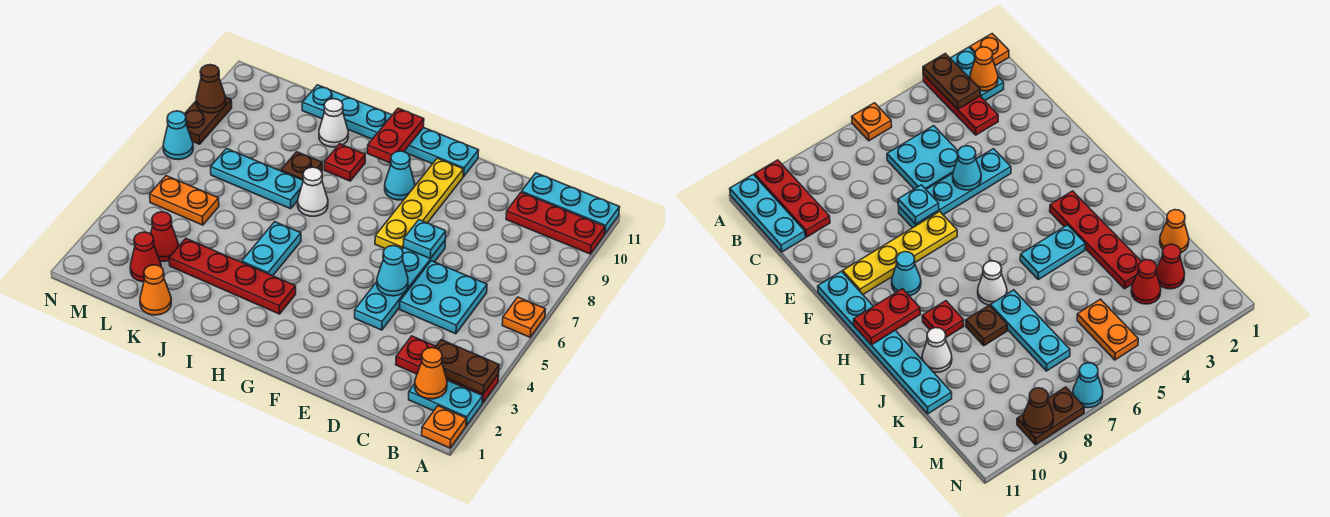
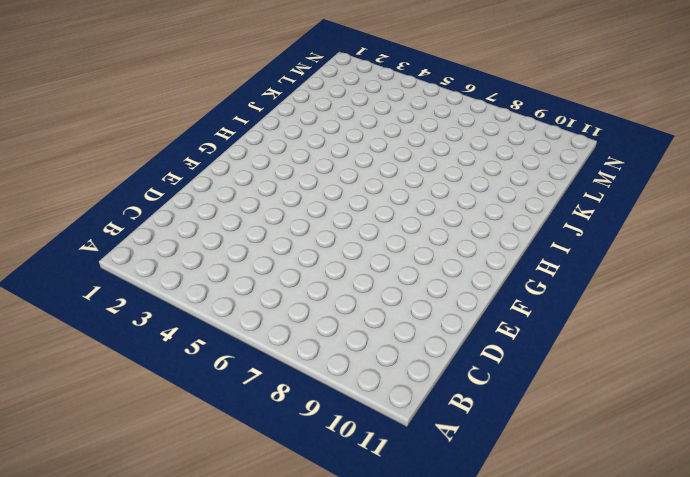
none -> orange plate A1 level 1
none -> cyan plate A2:B2 level 1
none -> red plate A3:C3 level 1
none -> orange plate A6 level 1

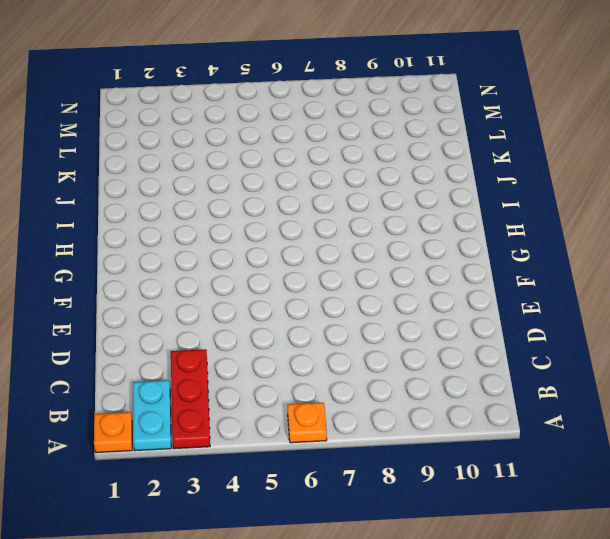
none -> red plate A10:C10 level 1
none -> cyan plate A11:C11 level 1
none -> cyan plate C5:D6 level 1
none -> cyan plate E4:E7 level 1

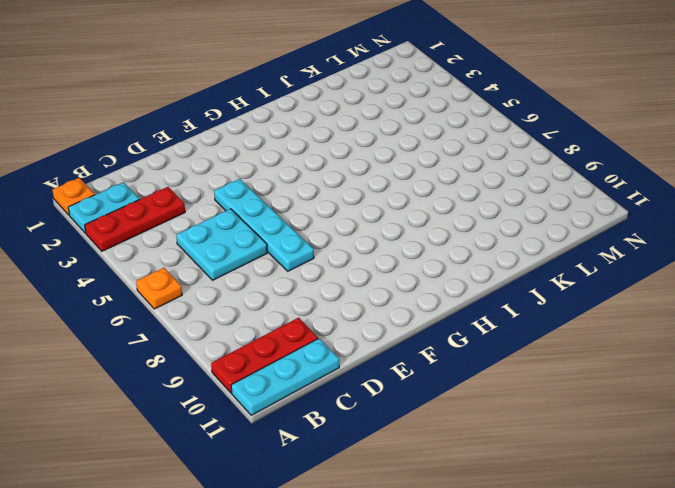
none -> yellow plate F7:F10 level 1
none -> cyan plate F11:K11 level 1
none -> cyan cone G9 level 1
none -> red plate H3:K3 level 1

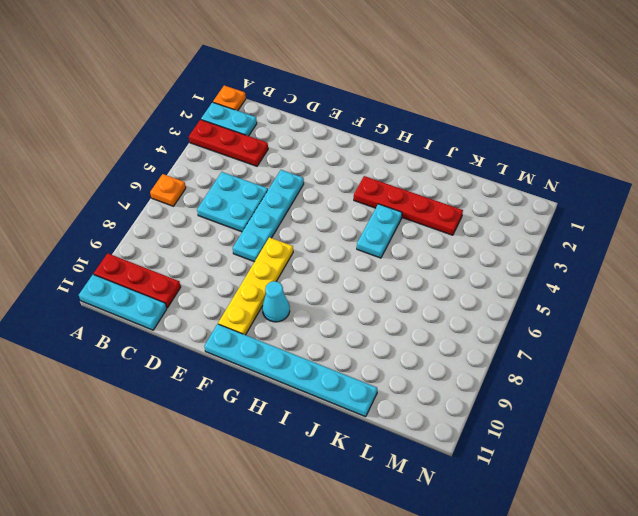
none -> white cone I7 level 1
none -> red plate I9 level 1
none -> cyan plate J7:L7 level 1
none -> brown plate J8 level 1

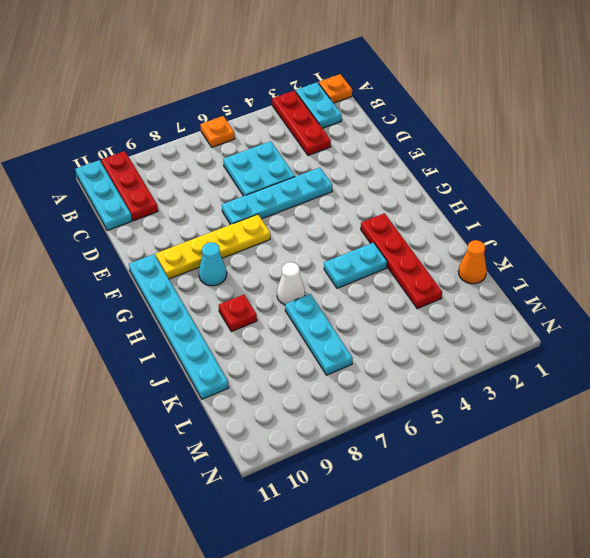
none -> brown plate J8 level 1
none -> white cone J10 level 1
none -> red cone L2 level 1
none -> red cone L3 level 1

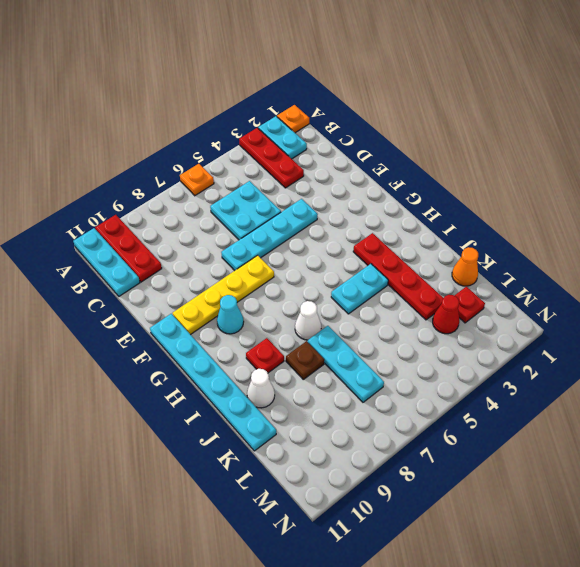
red plate L2 level 1 -> red cone L2 level 1
none -> orange plate L5:M5 level 1
none -> cyan cone N7 level 1
none -> brown plate N8:N9 level 1
none -> brown plate A3:B3 level 2

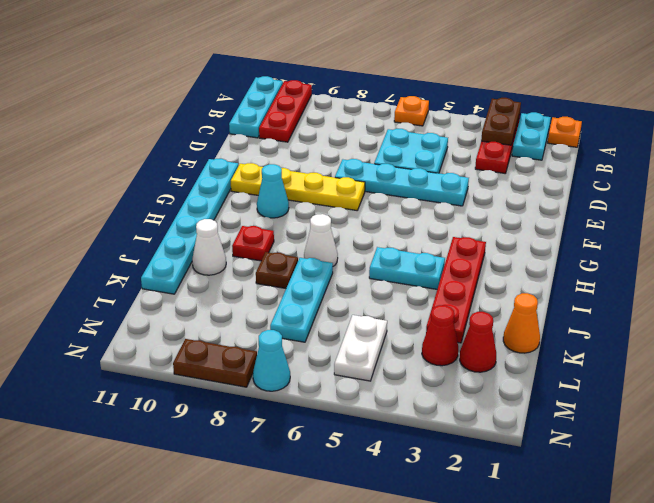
white plate L5:M5 level 1 -> orange plate L5:M5 level 1
none -> orange cone B2 level 2
none -> cyan cone E5 level 2
none -> cyan plate E7 level 2
none -> red plate H10:H11 level 2

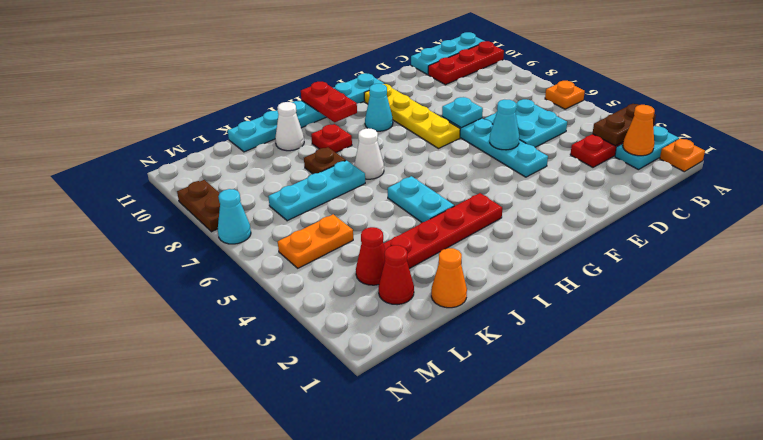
none -> brown cone N9 level 2

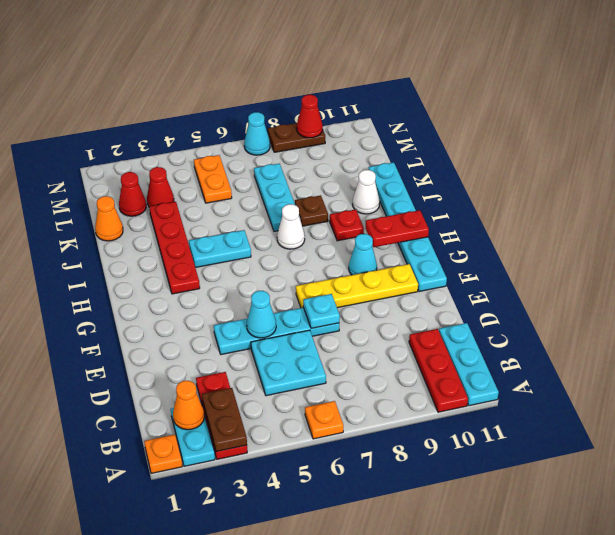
red cone N9 level 2 -> brown cone N9 level 2

